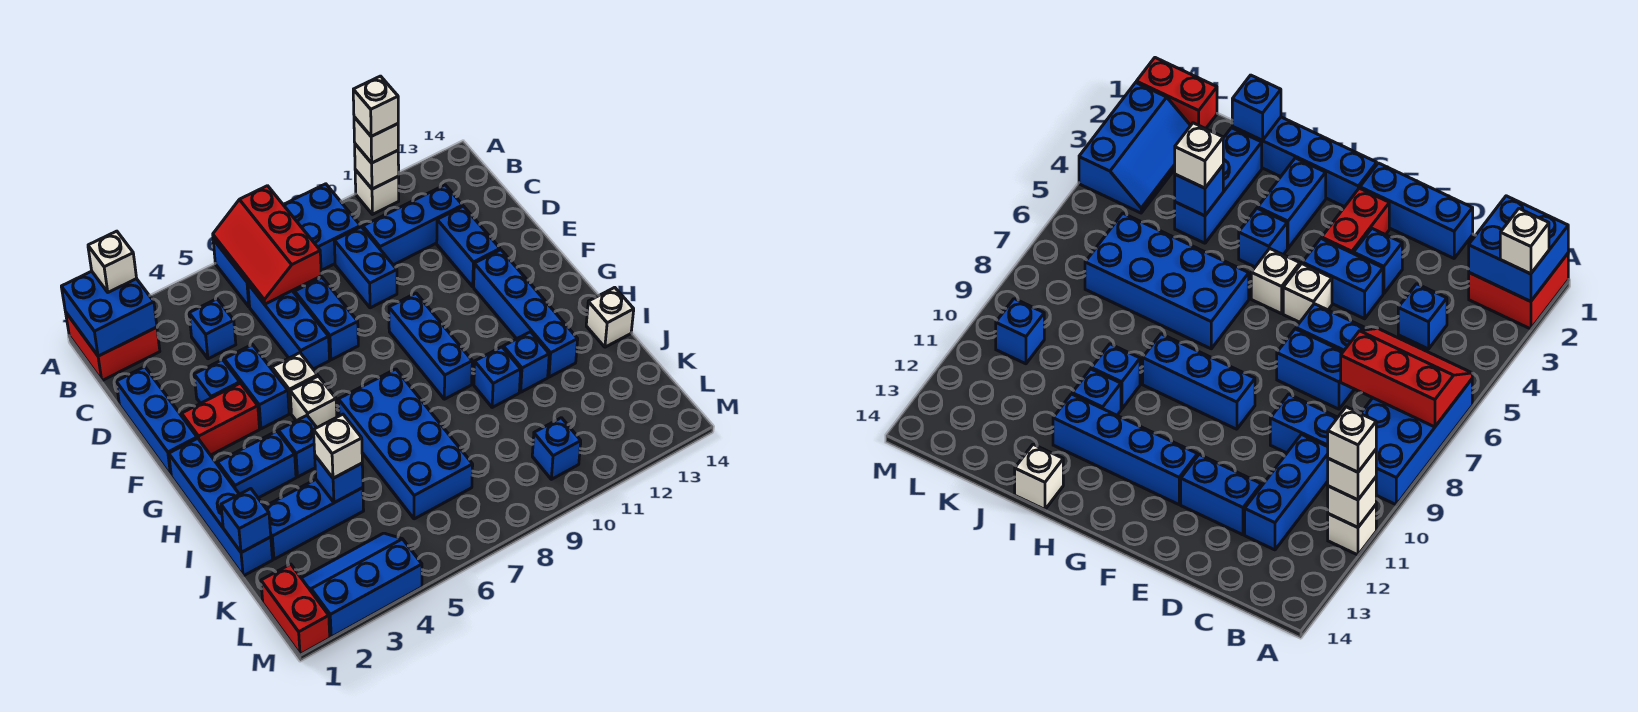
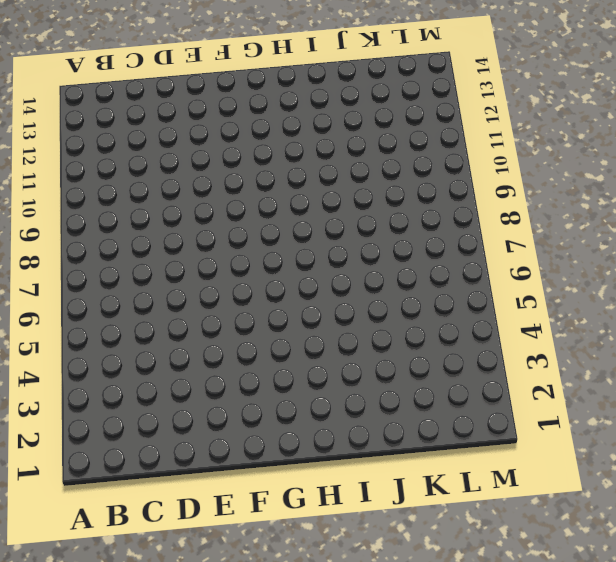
none -> red brick A1:B2 level 1
none -> blue brick A6:B9 level 1
none -> white brick A11 level 1
none -> blue brick C4 level 1

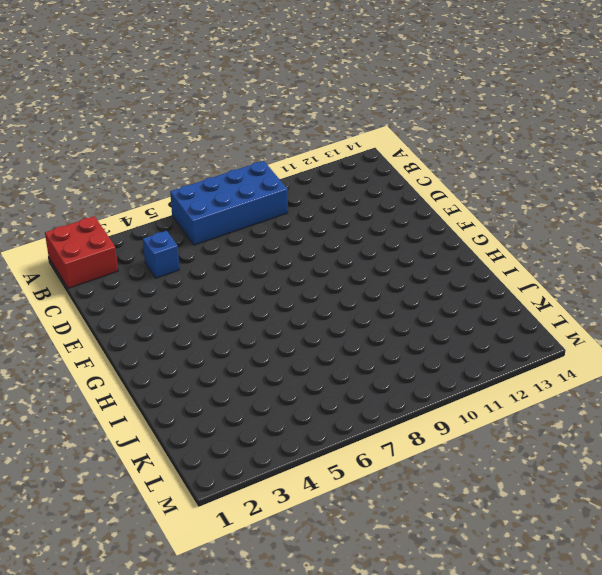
none -> white brick A11 level 1
none -> blue brick C6:E6 level 1
none -> blue brick C9:D9 level 1
none -> blue brick C10:C12 level 1

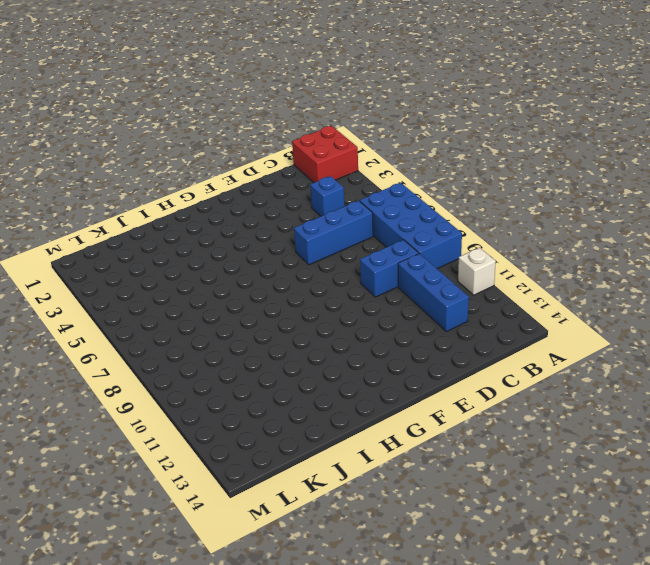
none -> blue brick D1:F1 level 1
none -> blue brick D7:E7 level 1
none -> blue brick D12:E12 level 1
none -> blue brick E3 level 1

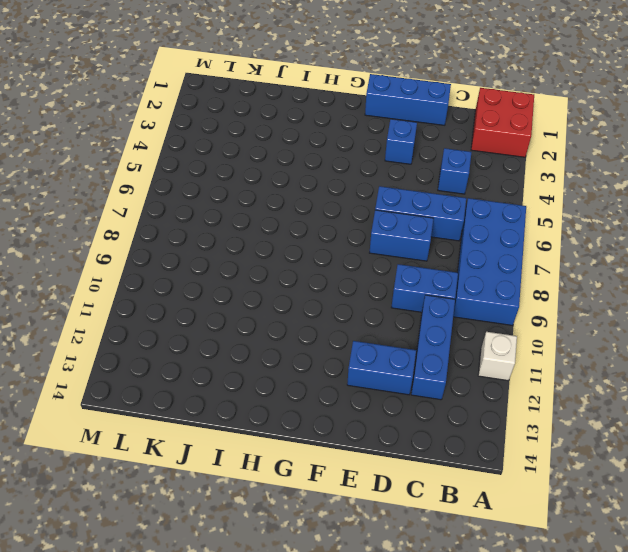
none -> blue brick E4:F4 level 1
none -> red brick F2:F3 level 1
none -> white brick F5 level 1
none -> blue brick F9:H9 level 1

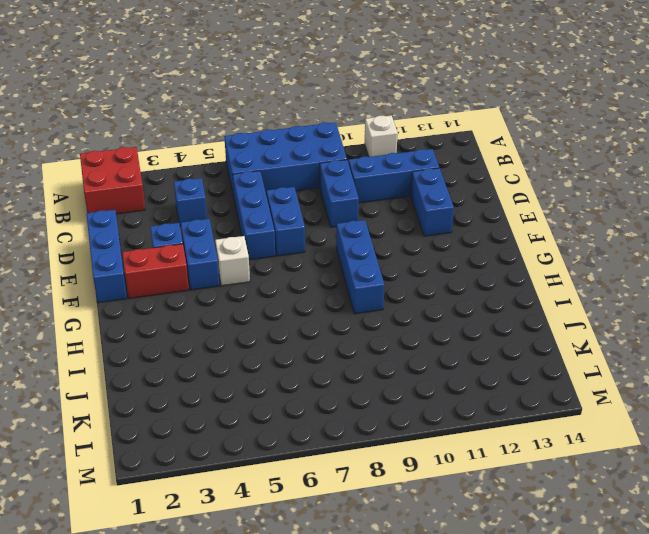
none -> blue brick F12:I12 level 1
none -> blue brick G1:J1 level 1
none -> white brick G5 level 1
none -> blue brick H2:H3 level 1

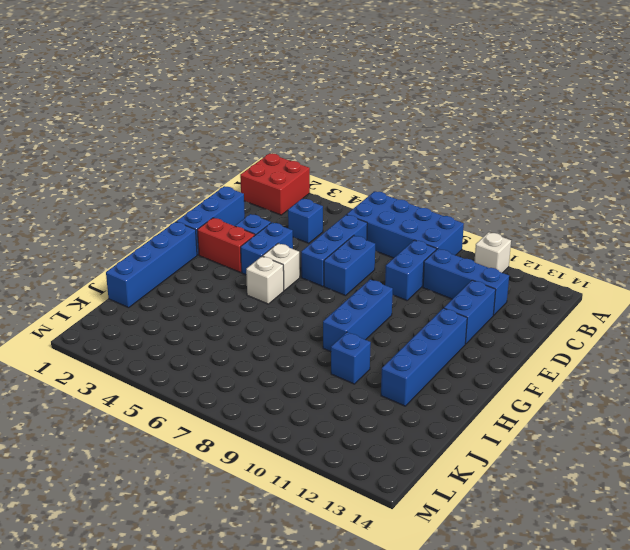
none -> blue brick H2:H3 level 1
none -> blue brick H4 level 1
none -> blue brick H6:K7 level 1
none -> blue brick I11 level 1

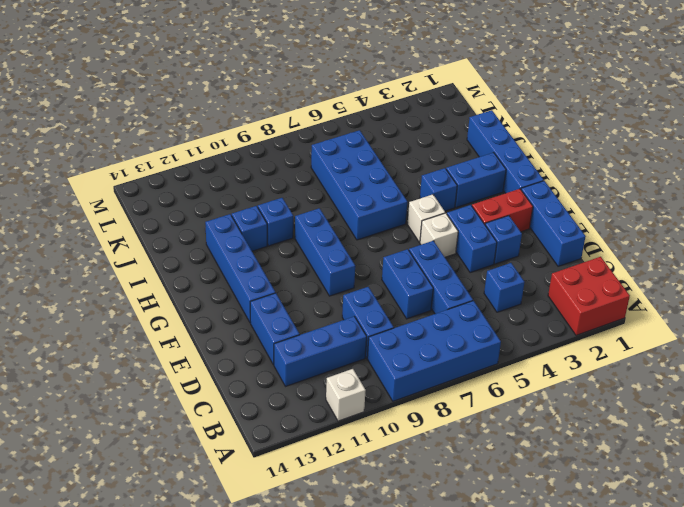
none -> white brick I14 level 1
none -> blue brick J2:J4 level 1
none -> red brick L1:M1 level 1
none -> blue slope L2:M4 level 1 top M

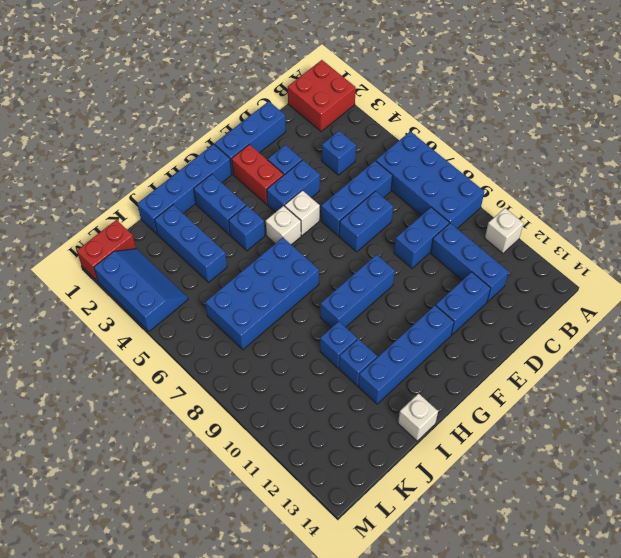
none -> blue brick L10 level 1
none -> blue brick A1:B2 level 2
none -> red slope A6:C7 level 2 top 7
none -> white brick A11 level 2

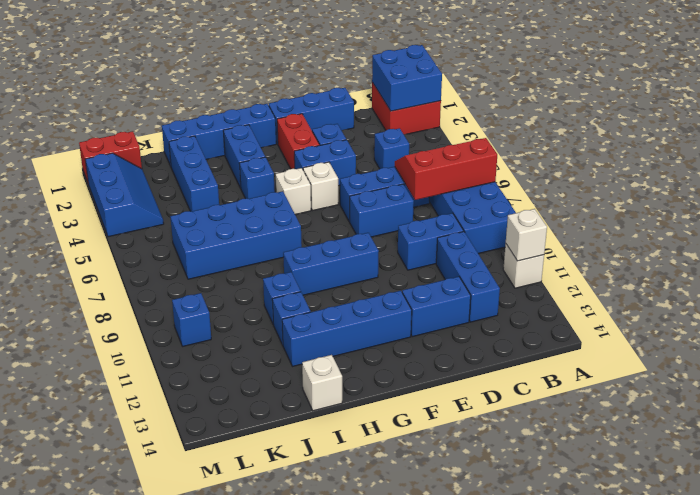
none -> blue brick J1 level 2
none -> blue brick J4 level 2
none -> white brick A2 level 3
none -> white brick A11 level 3

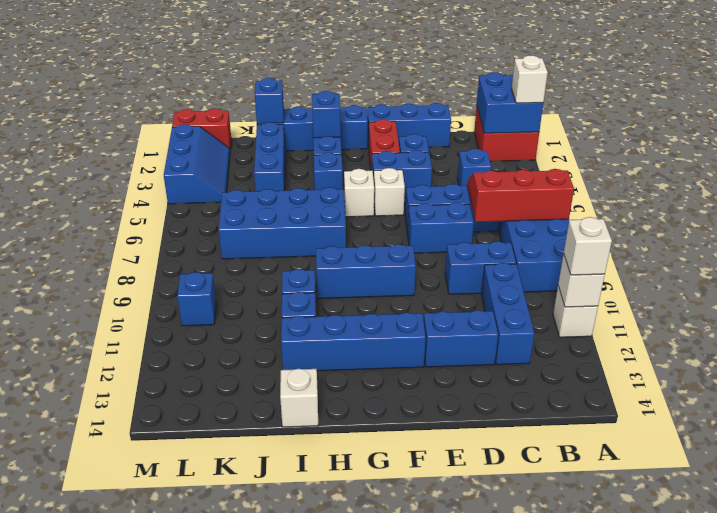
blue brick H2 level 2 -> blue brick J4 level 2
none -> white brick J4 level 3
none -> white brick A11 level 4

